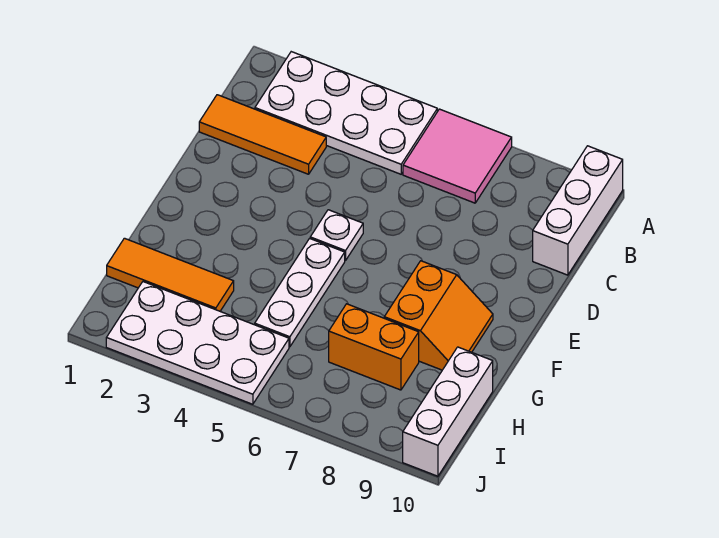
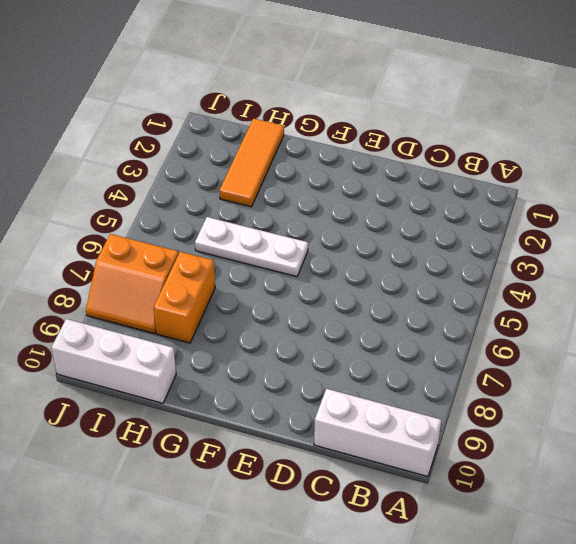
orange slope I7:J8 level 1 top 7 -> orange slope F8:G9 level 1 top 8
none -> white plate A2:B5 level 1
none -> pink tile A6:B7 level 1

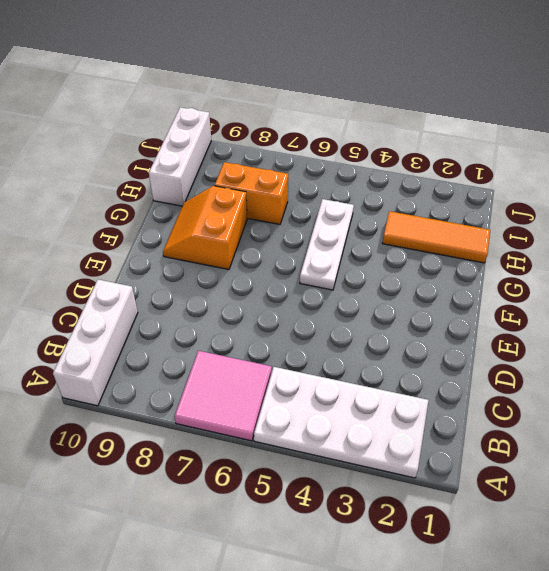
none -> orange tile C1:C3 level 1
none -> white plate E5 level 1

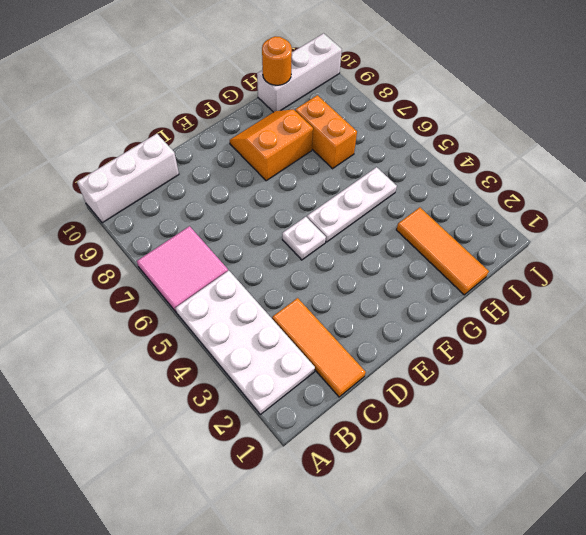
orange round brick H10 level 2 -> none
none -> white plate I2:J5 level 1

